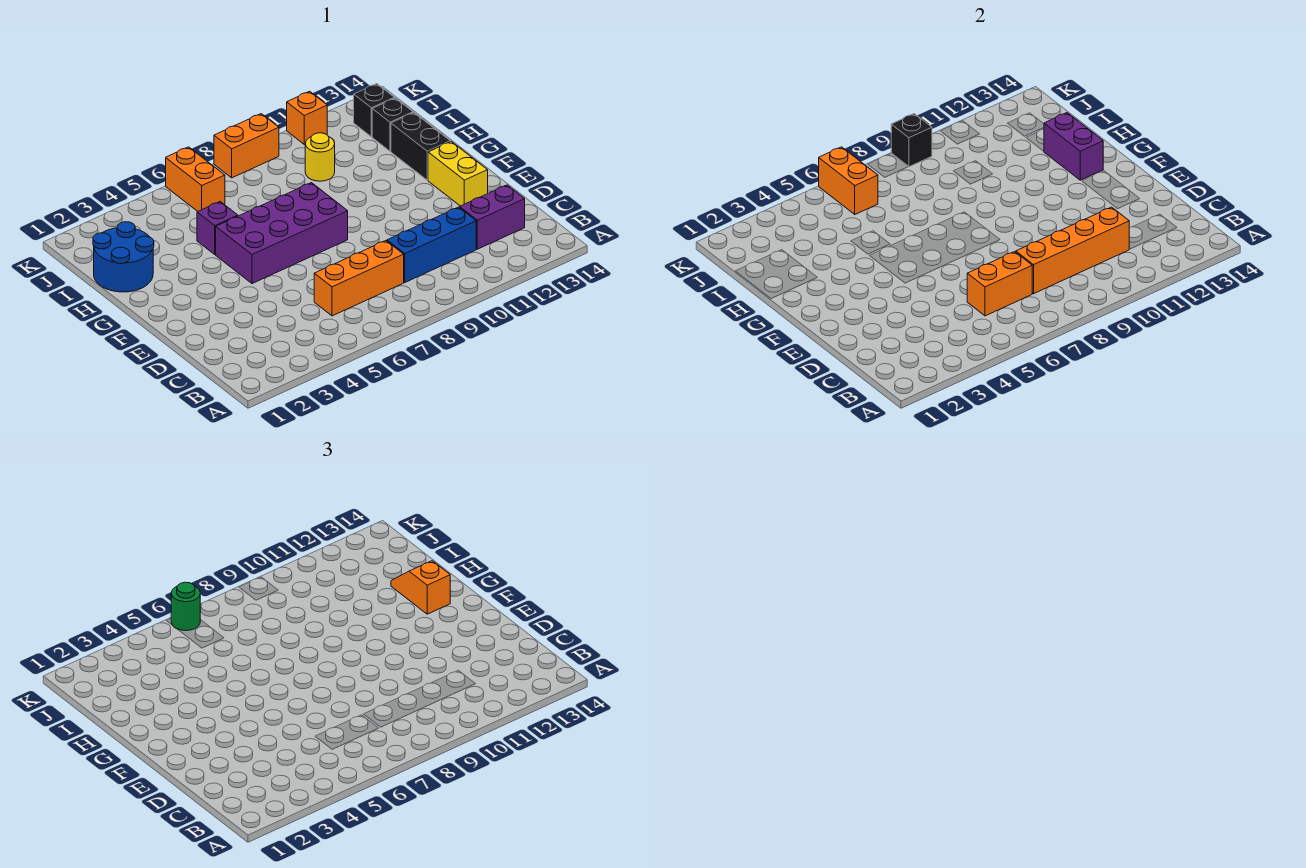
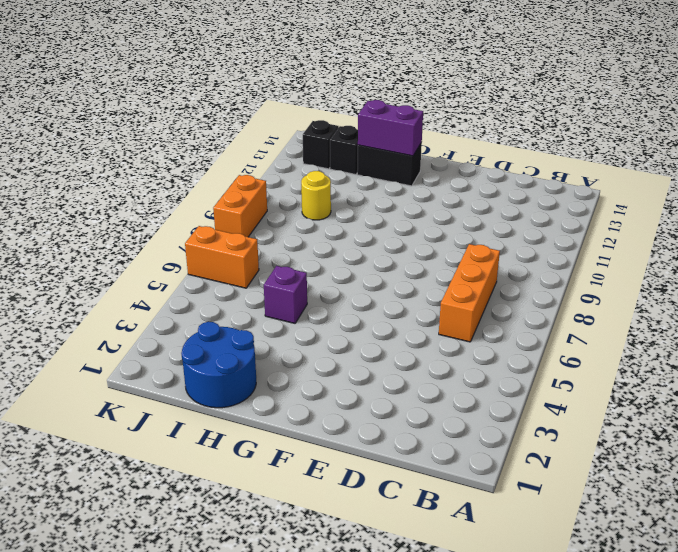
none -> blue brick C9:C11 level 1
none -> purple brick C12:C13 level 1
none -> yellow brick E13:F13 level 1

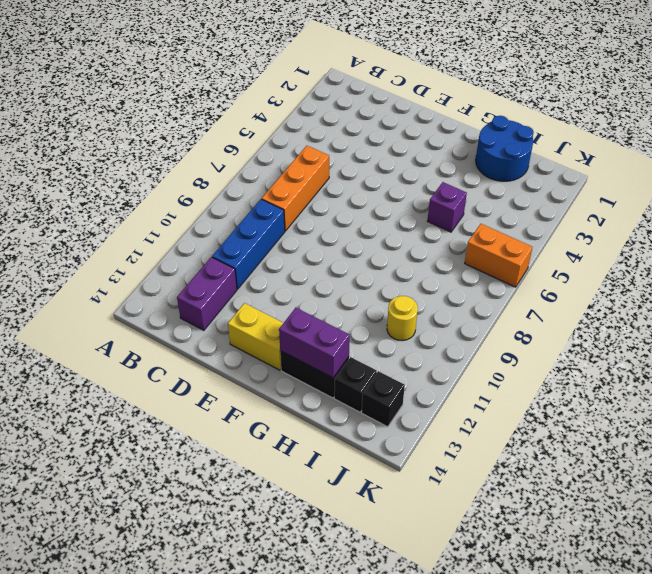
none -> purple brick F5:G8 level 1
none -> orange brick K8:K9 level 1
none -> orange brick K11 level 1

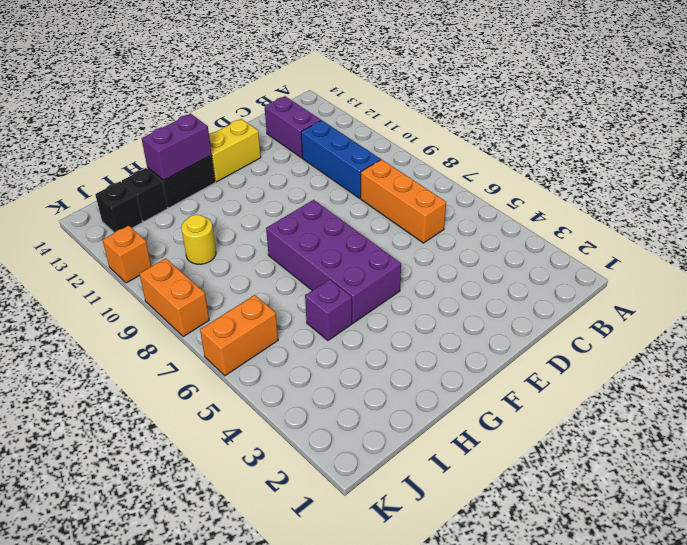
none -> blue round brick H1:I2 level 1
none -> orange brick C6:C7 level 2
none -> orange brick C8:C11 level 2

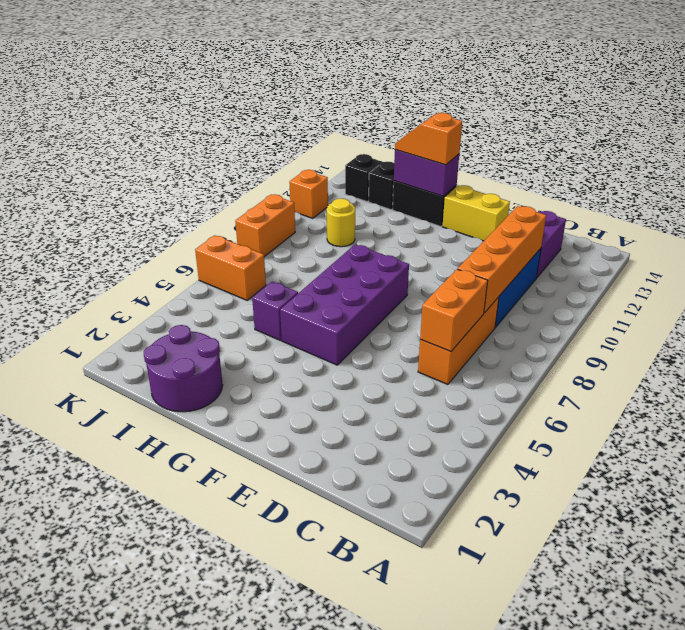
purple round brick H1:I2 level 1 -> blue round brick H1:I2 level 1
none -> orange brick J6:K6 level 2
none -> black brick K9 level 2
none -> green round brick K6 level 3

